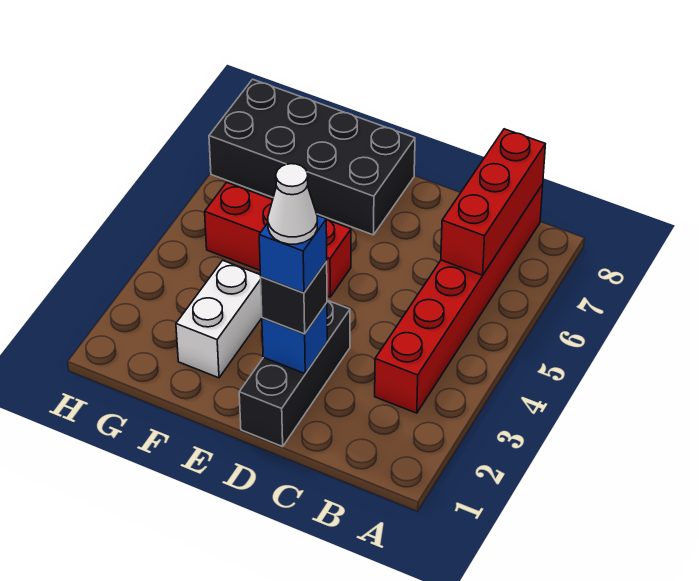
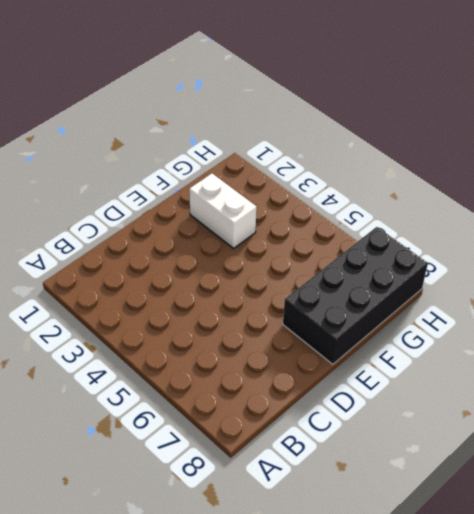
none -> red brick B3:B8 level 1
none -> black brick D1:D3 level 1

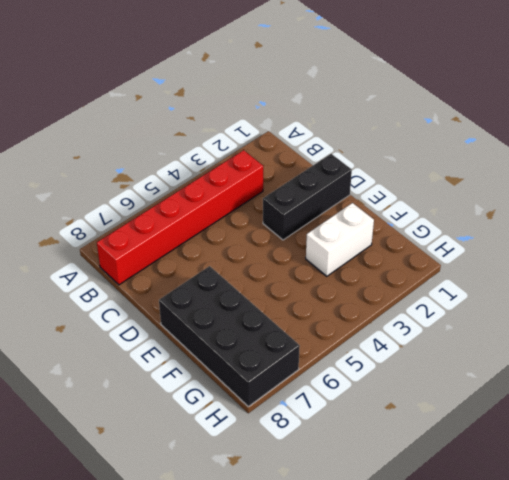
none -> red brick E5:G5 level 1
none -> red brick B6:B8 level 2

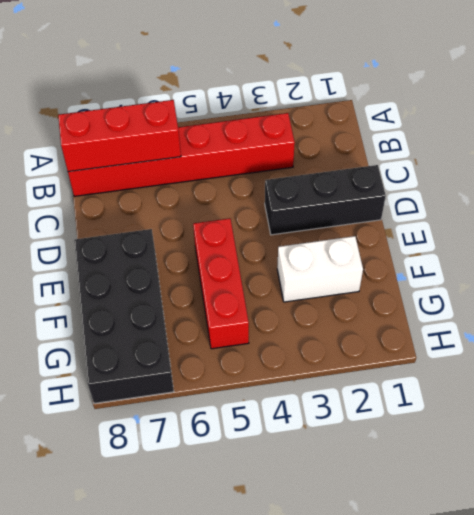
none -> blue brick D2 level 2
none -> black brick D2 level 3

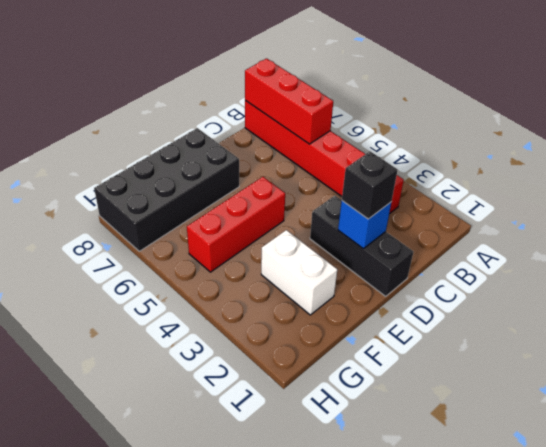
none -> blue brick D2 level 4
none -> white cone D2 level 5

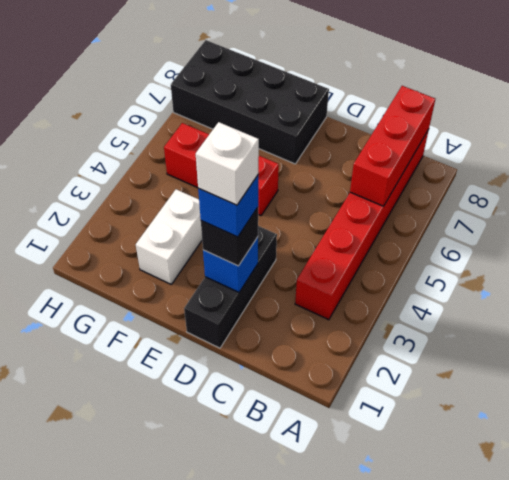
white brick D2 level 5 -> white cone D2 level 5

